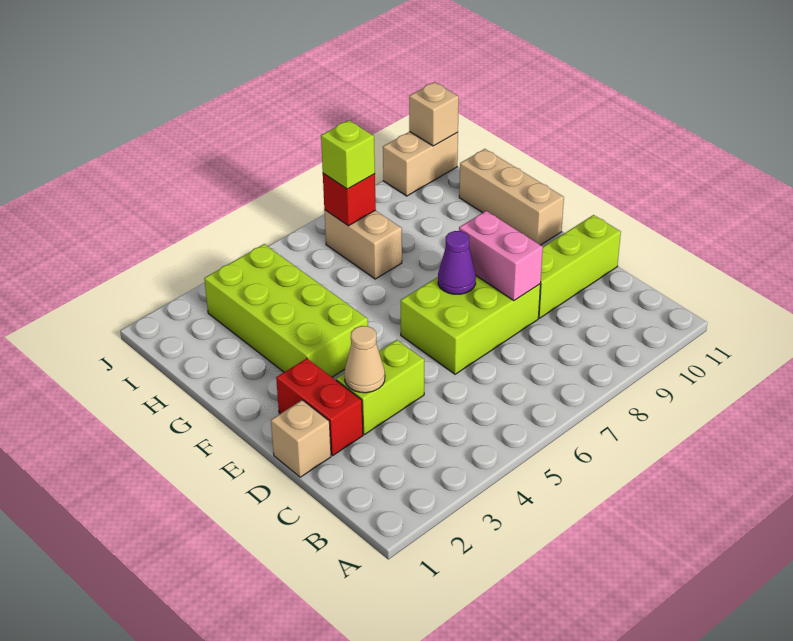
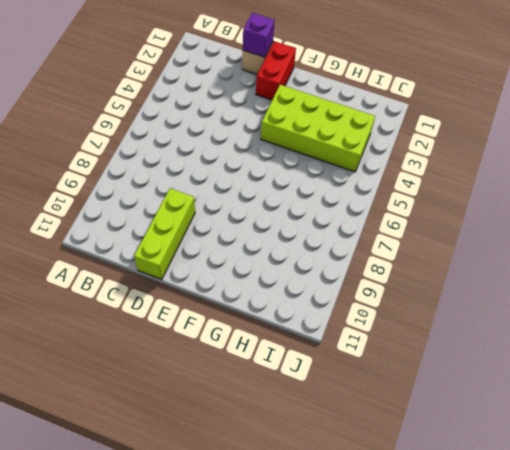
purple brick D1 level 2 -> none
red brick E1:E2 level 1 -> red brick D2:E2 level 1
none -> lime brick D3:D4 level 1
none -> lime brick D6:E8 level 1
none -> tan brick F11:H11 level 1

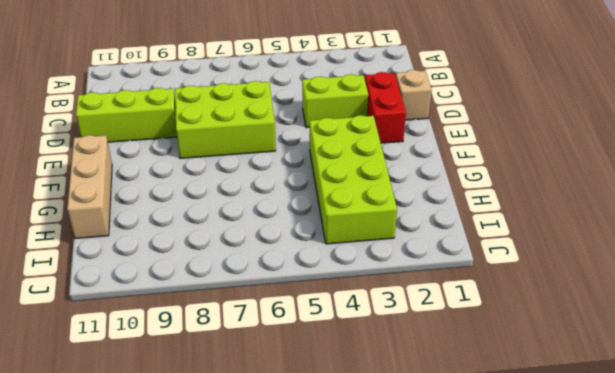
none -> tan brick H7:I7 level 1
none -> tan brick J10:J11 level 1
none -> tan cone D3 level 2

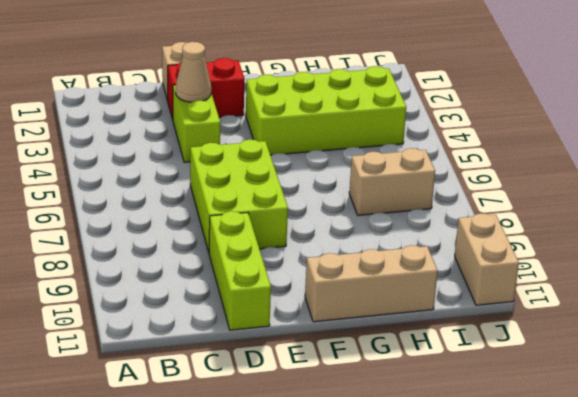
none -> pink brick D8:E8 level 2
none -> purple cone E7 level 2
none -> red brick I7 level 2

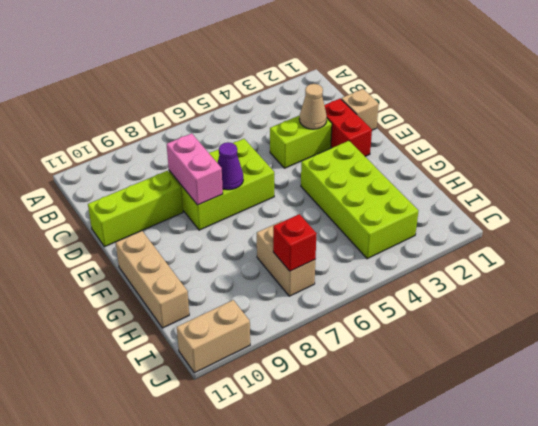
none -> tan brick J11 level 2
none -> lime brick I7 level 3

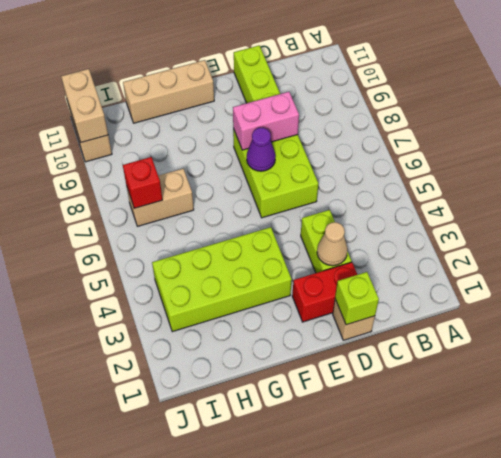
lime brick D1 level 2 -> lime brick I7 level 3
tan brick J10:J11 level 2 -> tan brick J11 level 2

